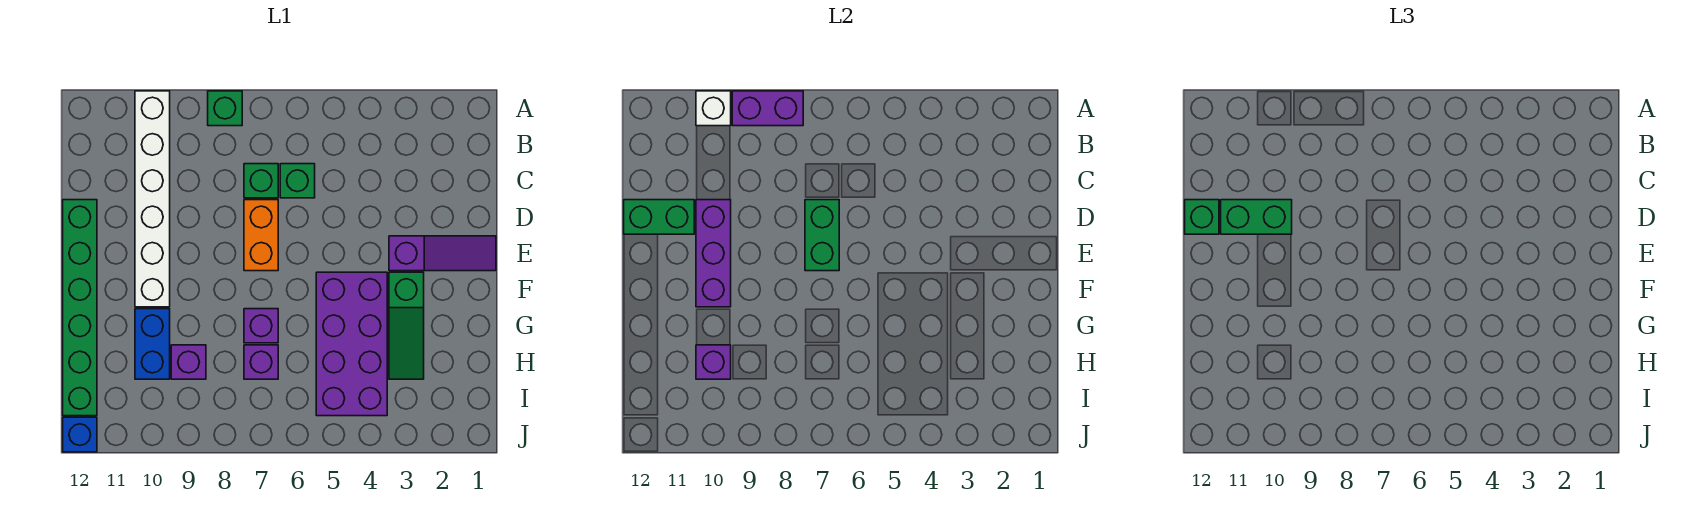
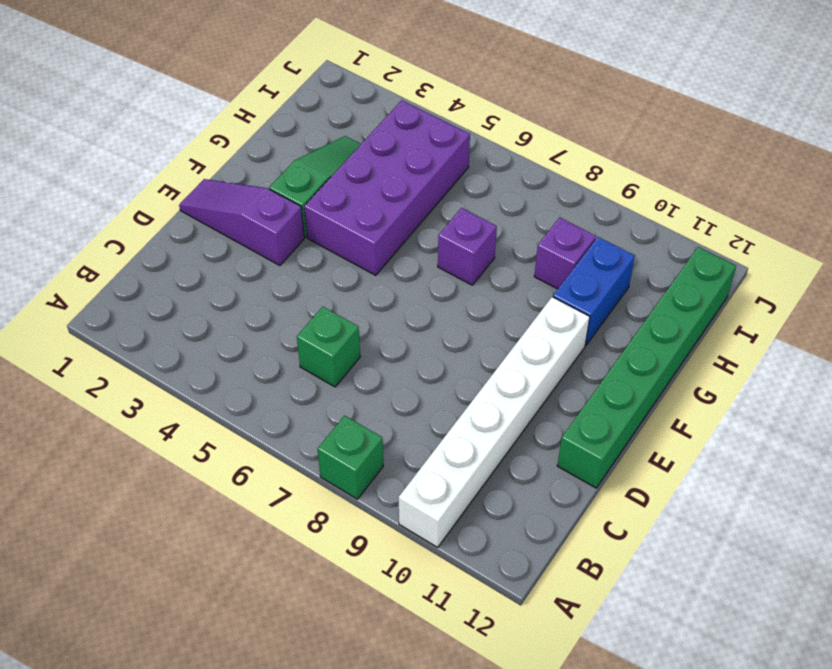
none -> green brick C7 level 1
none -> orange brick D7:E7 level 1
none -> purple brick H7 level 1

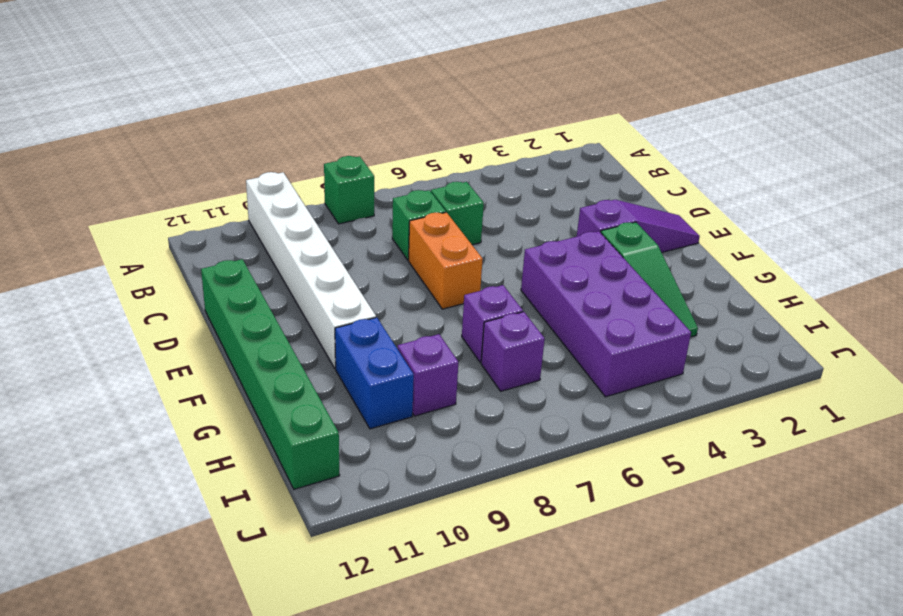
none -> blue brick J12 level 1
none -> purple brick A8:A9 level 2
none -> white brick A10 level 2

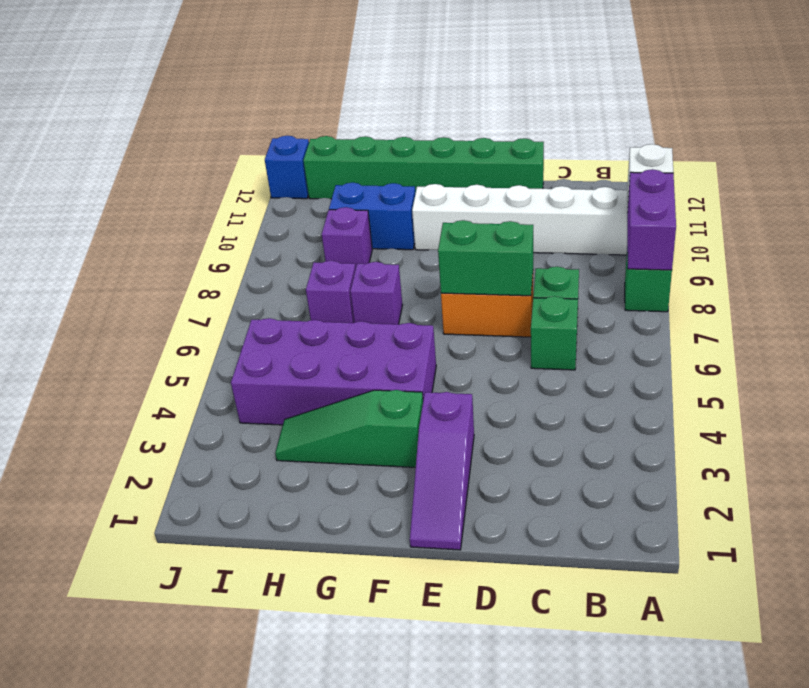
none -> purple brick D10:F10 level 2
none -> green brick D11:D12 level 2
none -> purple brick H10 level 2

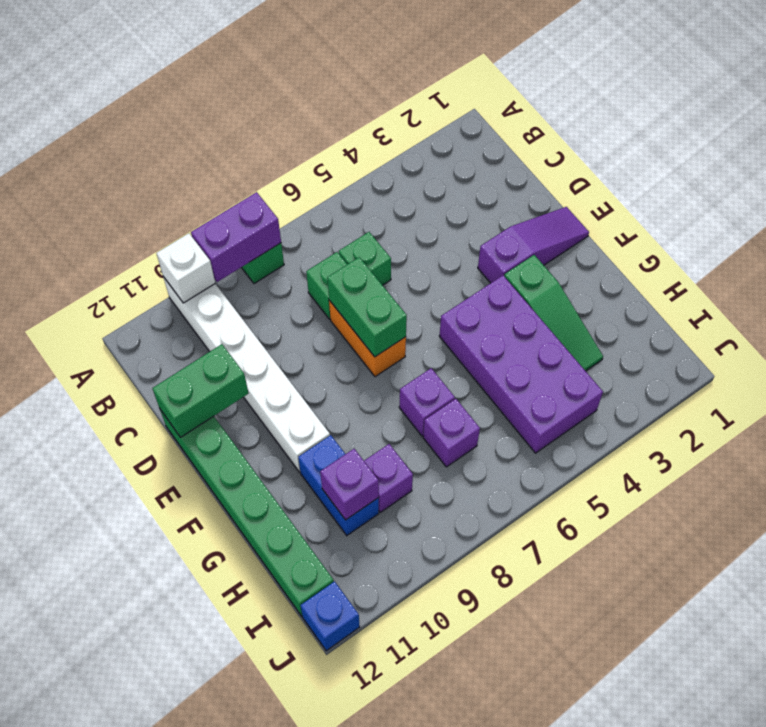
none -> purple brick D10:F10 level 2
none -> green brick D10:D11 level 3
none -> green brick D12 level 3

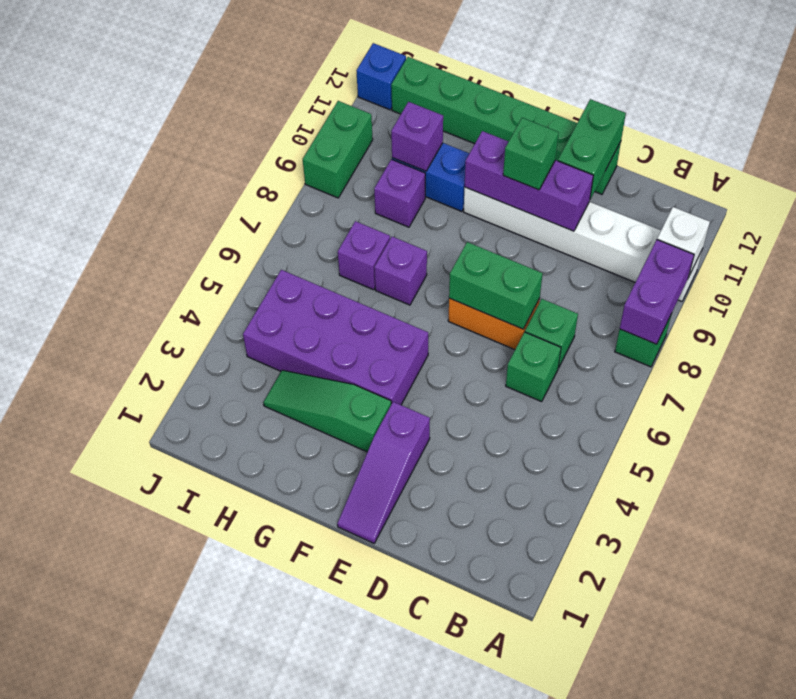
green brick E10 level 3 -> green brick D12 level 3
green brick J9:J10 level 1 -> green brick D10:D11 level 3

